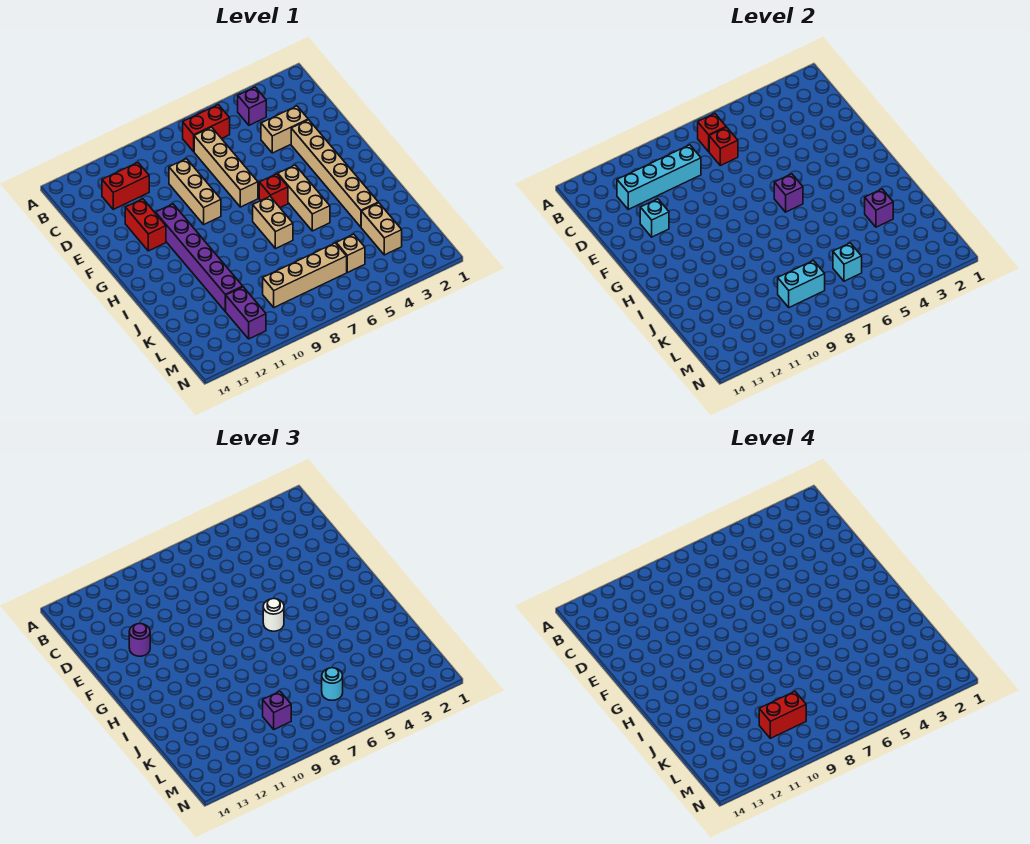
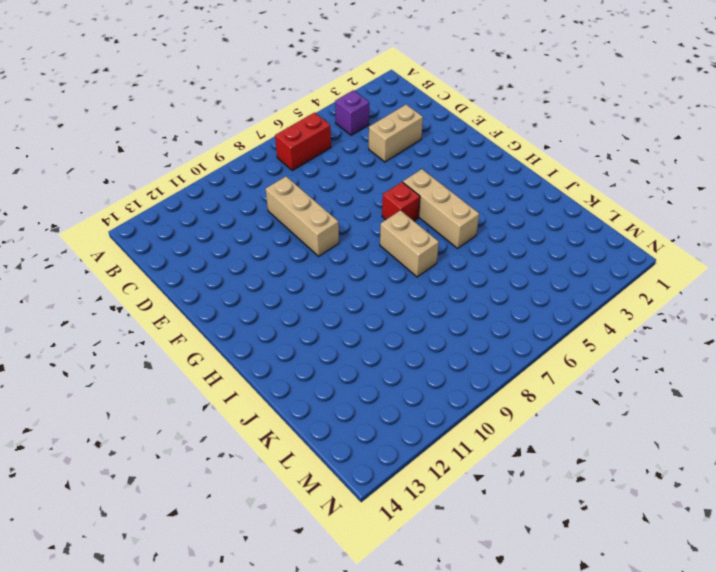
none -> tan brick C7:F7 level 1
none -> red brick C11:C12 level 1
none -> tan brick E3:J3 level 1

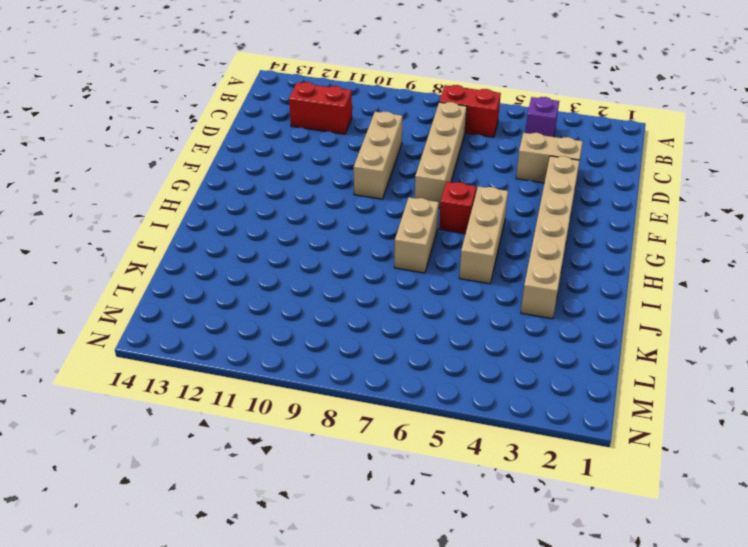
none -> red brick E12:F12 level 1
none -> purple brick F11:K11 level 1
none -> tan brick K3:L3 level 1

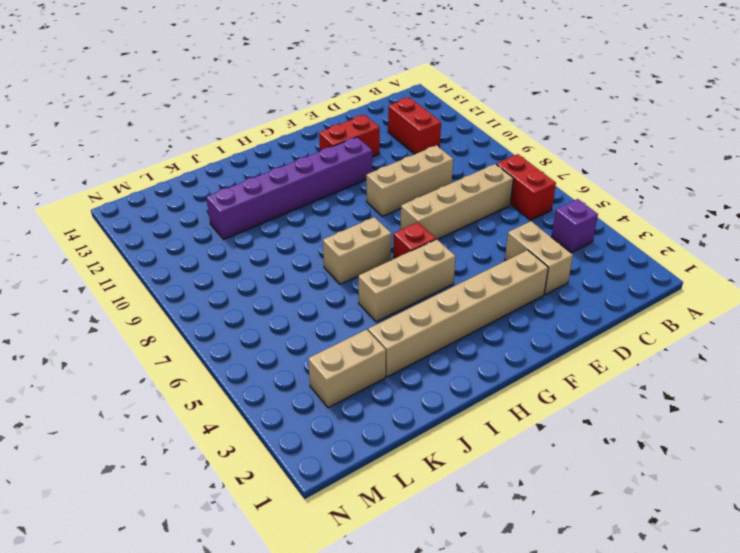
none -> tan brick L5 level 1
none -> tan brick L6:L9 level 1
none -> purple brick L11:M11 level 1

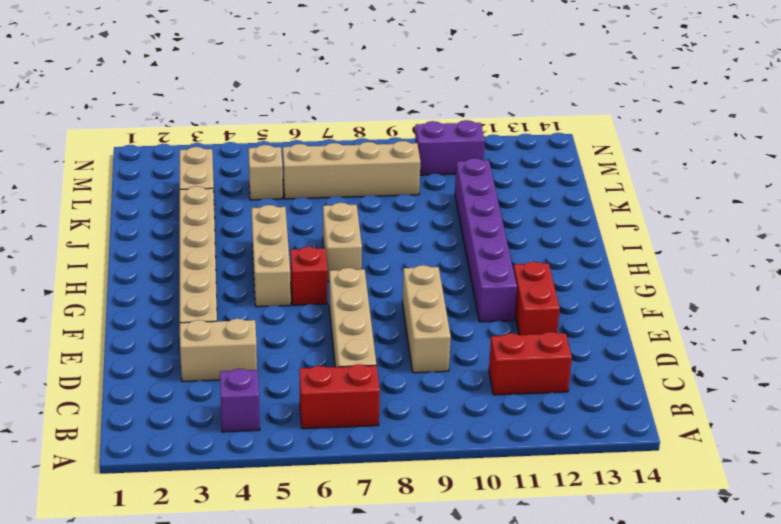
purple brick M10:M11 level 1 -> purple brick L11:M11 level 1
none -> red brick B7 level 2
none -> red brick C7 level 2
none -> cyan brick C9:C12 level 2

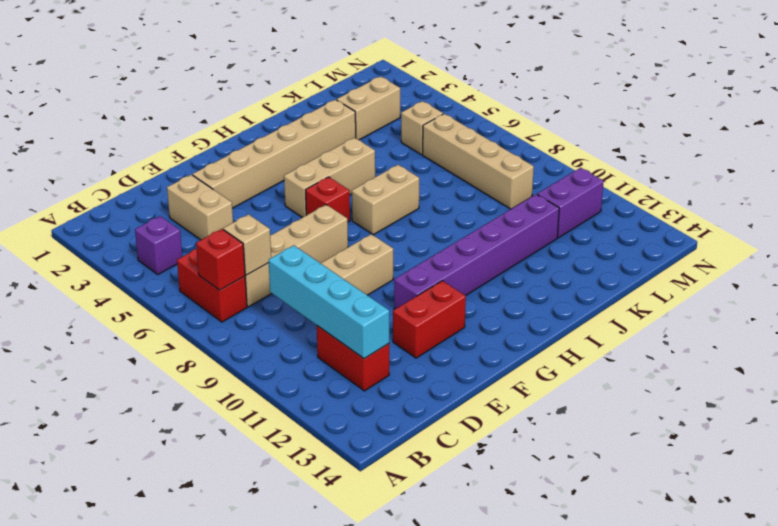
tan brick C7 level 2 -> red brick C7 level 2
none -> cyan brick E12 level 2
none -> purple brick G6 level 2
none -> purple brick J3 level 2

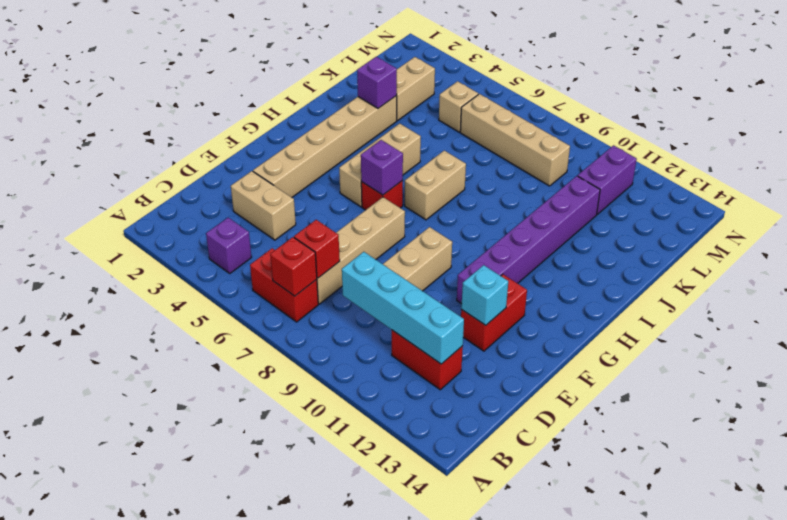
none -> cyan brick L6 level 2
none -> cyan brick L8:L9 level 2
none -> purple round brick E12 level 3

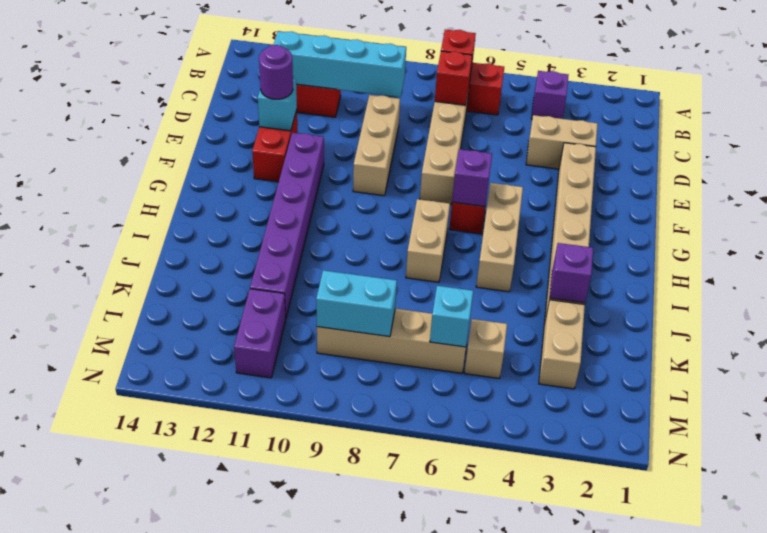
none -> white round brick G6 level 3
none -> cyan round brick L6 level 3
none -> purple brick L9 level 3

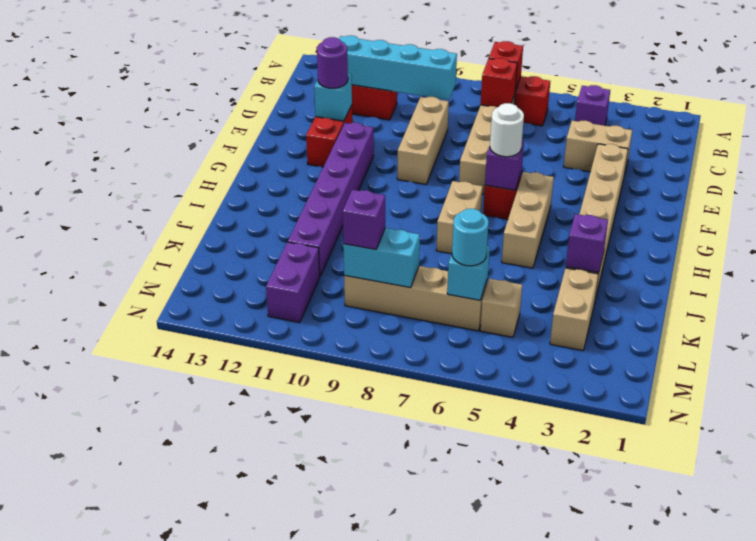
none -> red brick L9:L10 level 4

